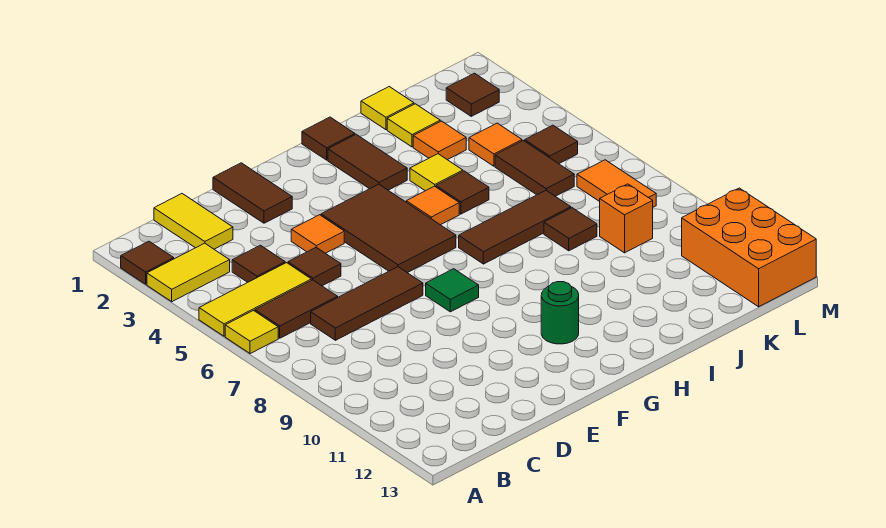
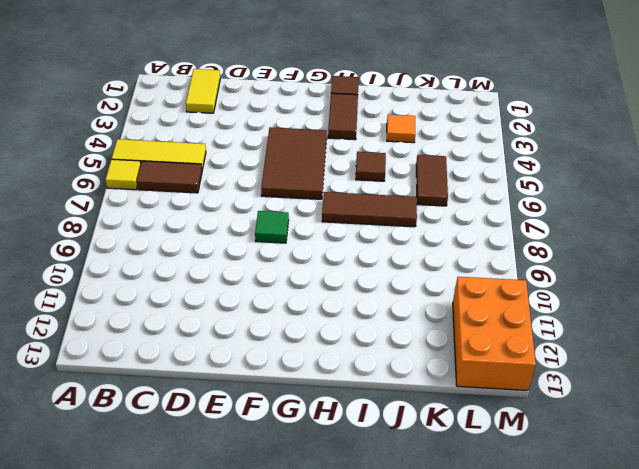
none -> brown tile A2 level 1
none -> yellow tile A3:B3 level 1
none -> brown tile C4 level 1
none -> brown tile C7:E7 level 1

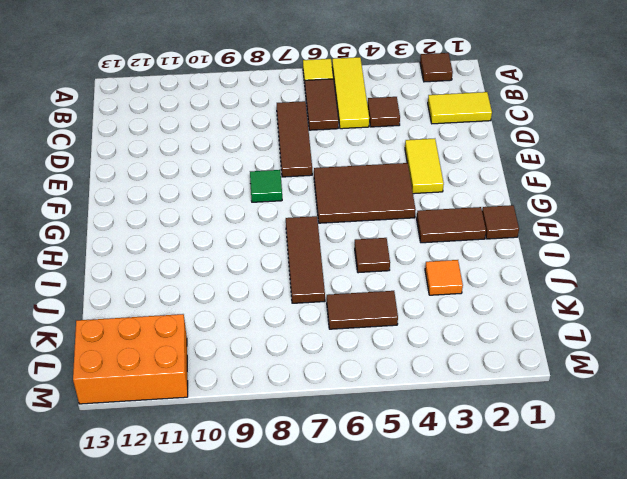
yellow tile E3:F3 level 1 -> yellow tile A3:B3 level 1
none -> brown tile D5 level 1
none -> brown tile E1:E2 level 1
none -> orange tile E4 level 1
none -> green round brick G11 level 1

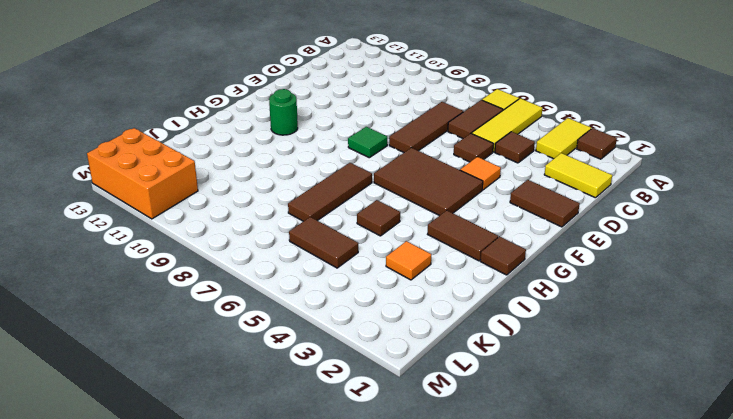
none -> orange tile H5 level 1
none -> yellow tile I4 level 1
none -> yellow tile J1 level 1
none -> yellow tile J2 level 1

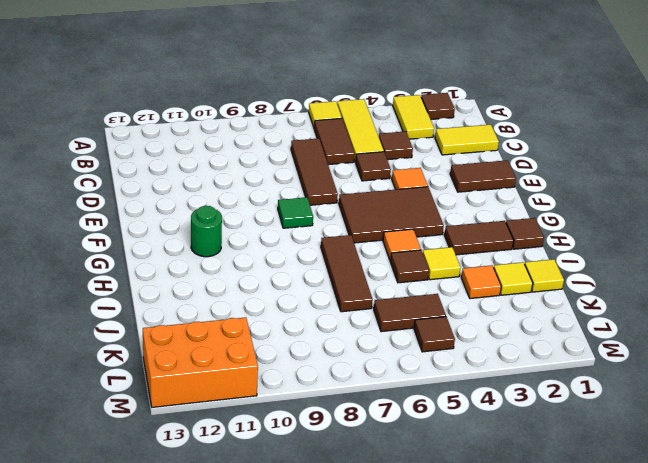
none -> brown tile J8 level 1
none -> orange tile K4 level 1
none -> orange brick K9 level 1
none -> brown tile L2 level 1

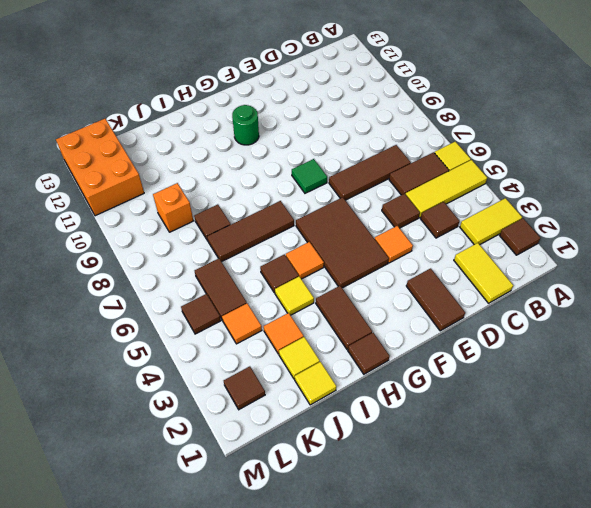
none -> orange tile L7:L8 level 1

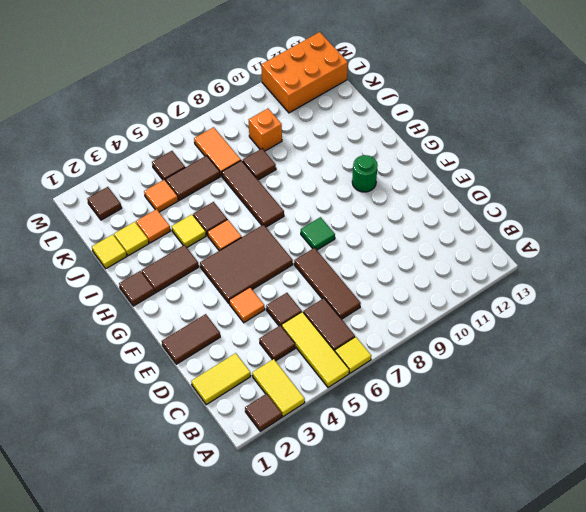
orange tile K7:L7 level 1 -> orange tile L7:L8 level 1

